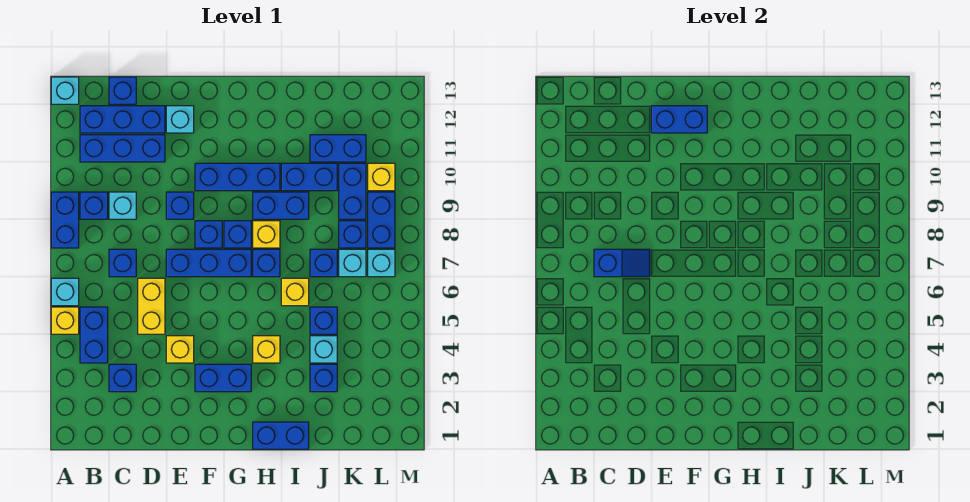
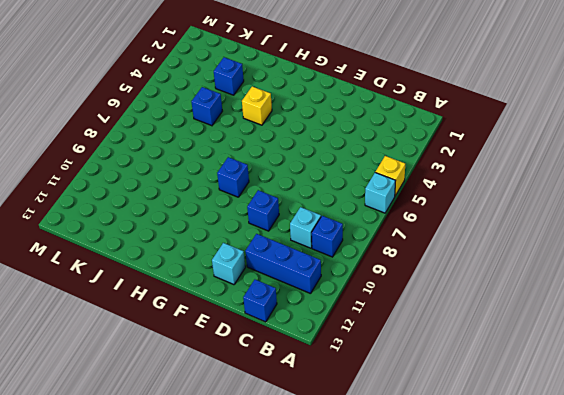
none -> blue brick A8:A9 level 1
none -> cyan brick A13 level 1
none -> blue brick B4:B5 level 1
none -> blue brick B12:D12 level 1

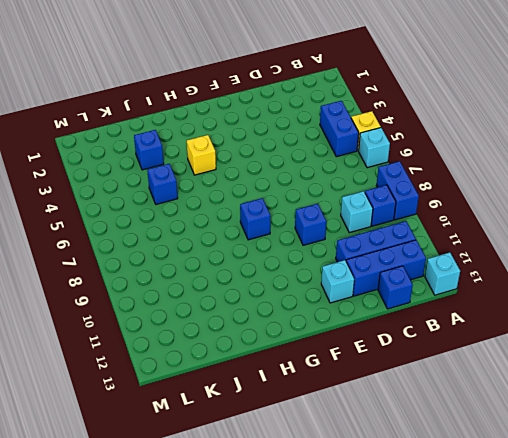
none -> blue brick C3 level 1
none -> blue brick C7 level 1
none -> yellow brick D5:D6 level 1
none -> yellow brick E4 level 1

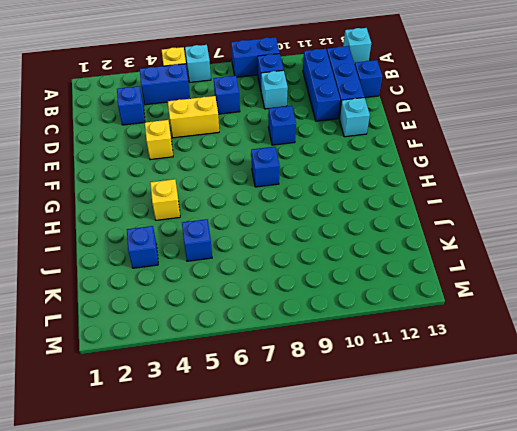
none -> blue brick E7:G7 level 1
none -> blue brick F3:G3 level 1
none -> blue brick F8 level 1
none -> blue brick F10:H10 level 1

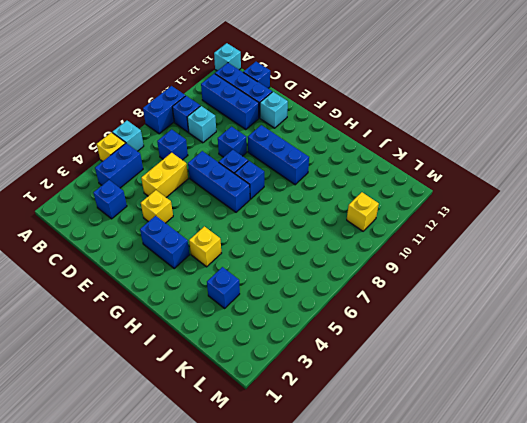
none -> blue brick H1:I1 level 1
none -> blue brick H7 level 1
none -> yellow brick H8 level 1
none -> blue brick H9:I9 level 1

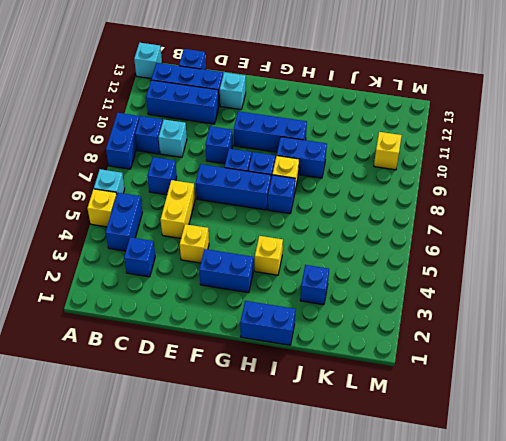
none -> yellow brick I6 level 1
none -> blue brick I10:J10 level 1
none -> cyan brick J4 level 1
none -> blue brick J5 level 1

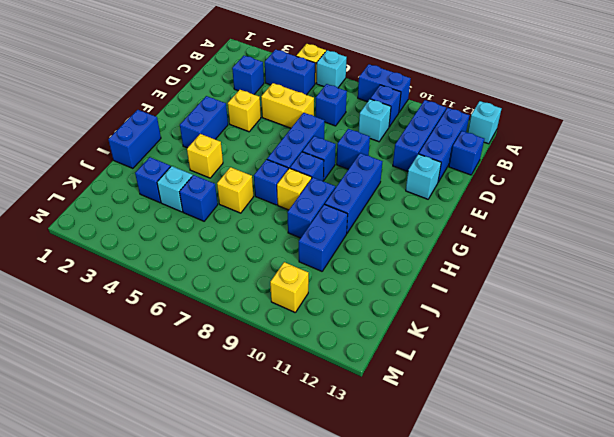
none -> blue brick J7 level 1
none -> blue brick J11:K11 level 1
none -> cyan brick K7 level 1
none -> blue brick K8 level 1

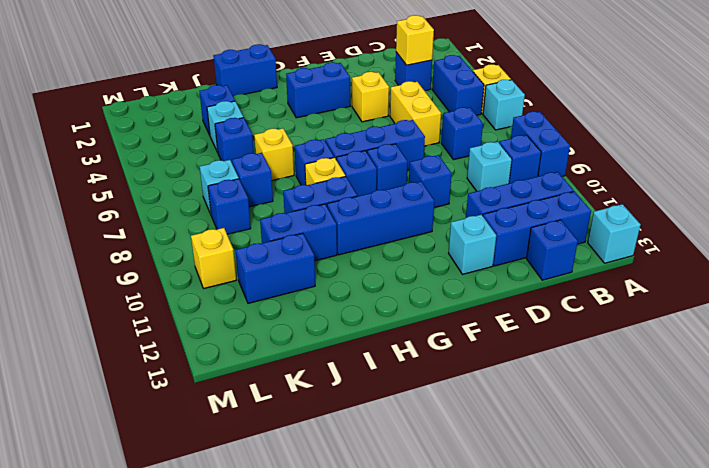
yellow brick C3 level 2 -> yellow brick H4 level 1
none -> blue brick K9:K10 level 1
none -> cyan brick L7 level 1
none -> blue brick L8:L9 level 1
none -> blue slope C7:D7 level 2 top C

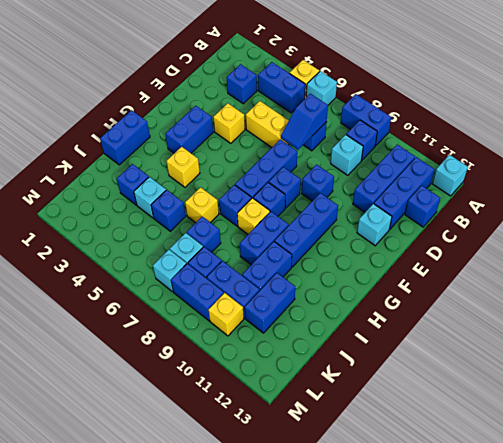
none -> blue brick E12:F12 level 2

